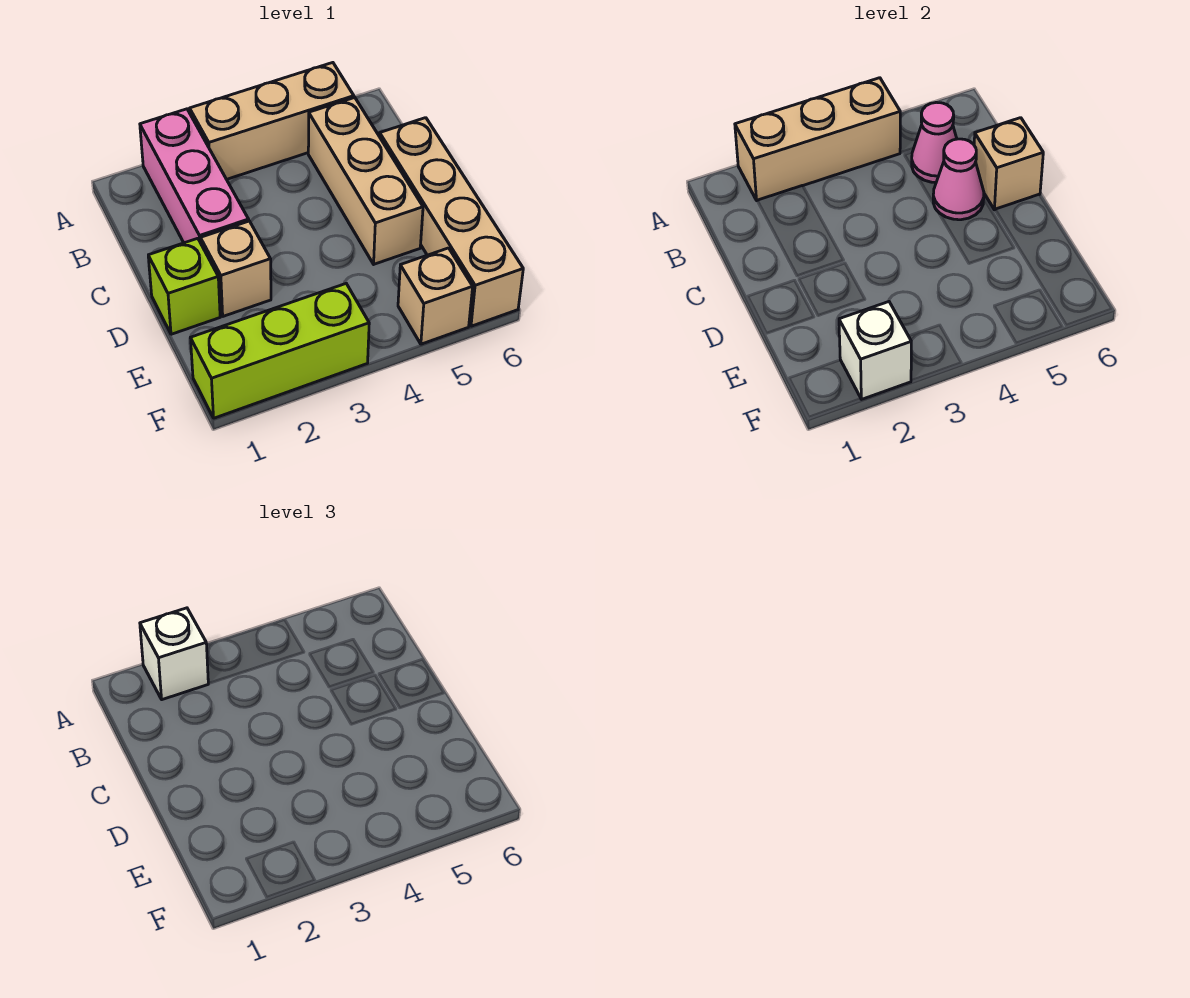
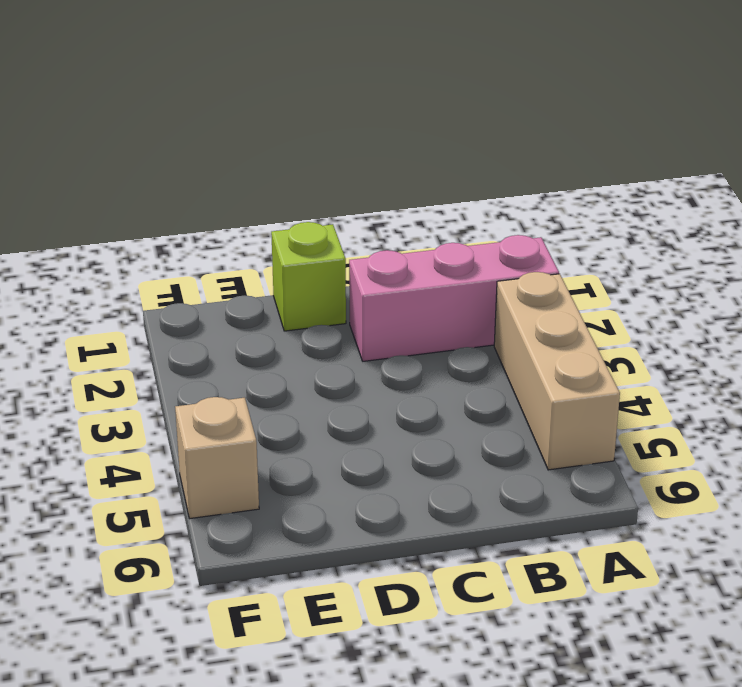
none -> tan brick B5:D5 level 1
none -> tan brick C6:F6 level 1
none -> tan brick D2 level 1

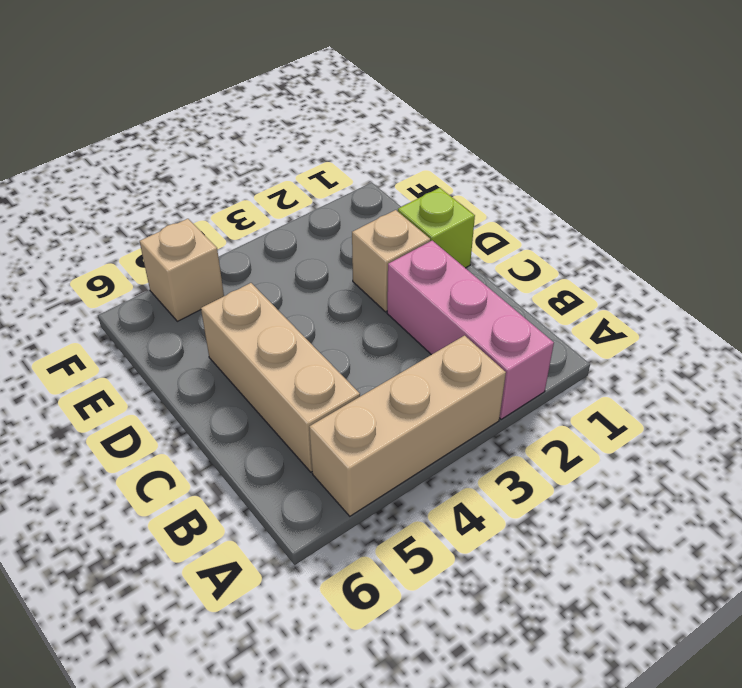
none -> tan brick C6:F6 level 1
none -> lime brick F1:F3 level 1
none -> tan brick A2:A4 level 2

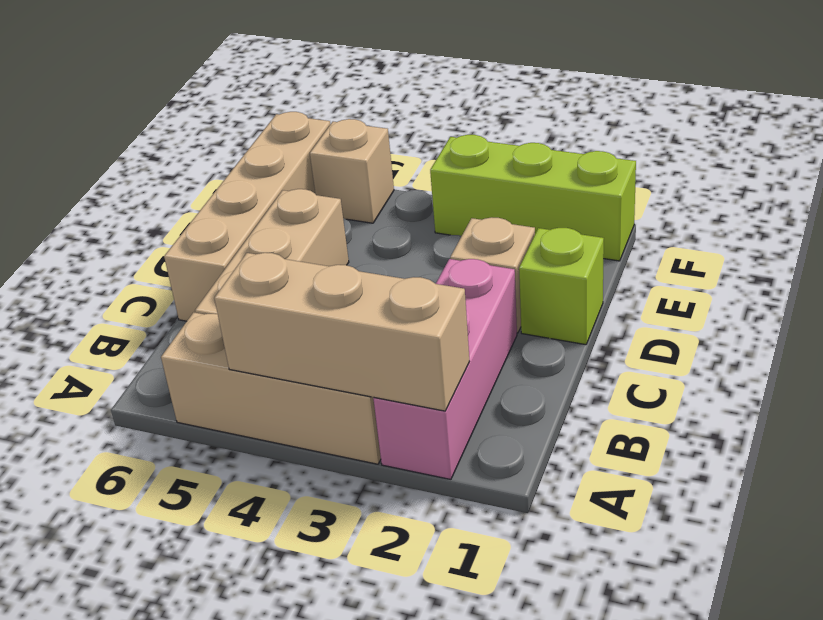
none -> pink cone B5 level 2
none -> pink cone C5 level 2
none -> tan brick C6 level 2

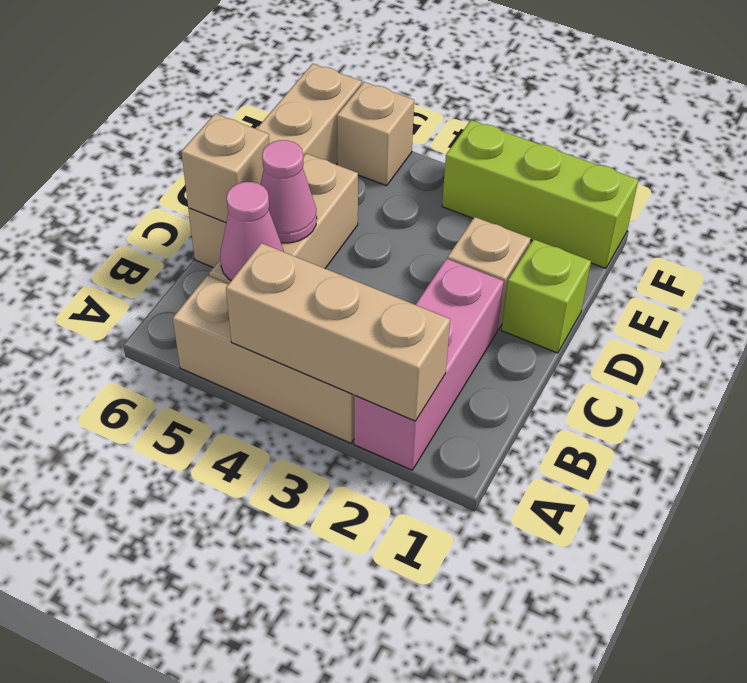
none -> white brick F2 level 2
none -> white brick A2 level 3

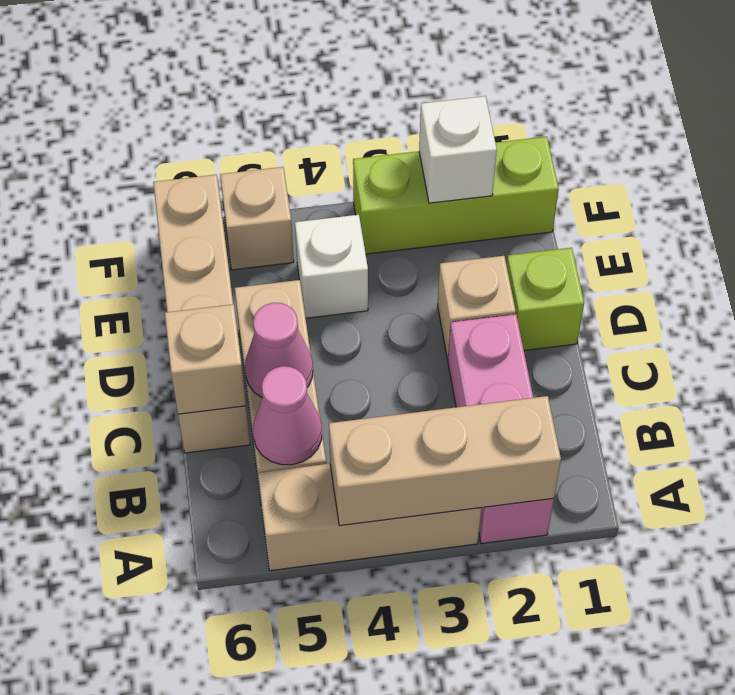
white brick E4 level 1 -> white brick A2 level 3

